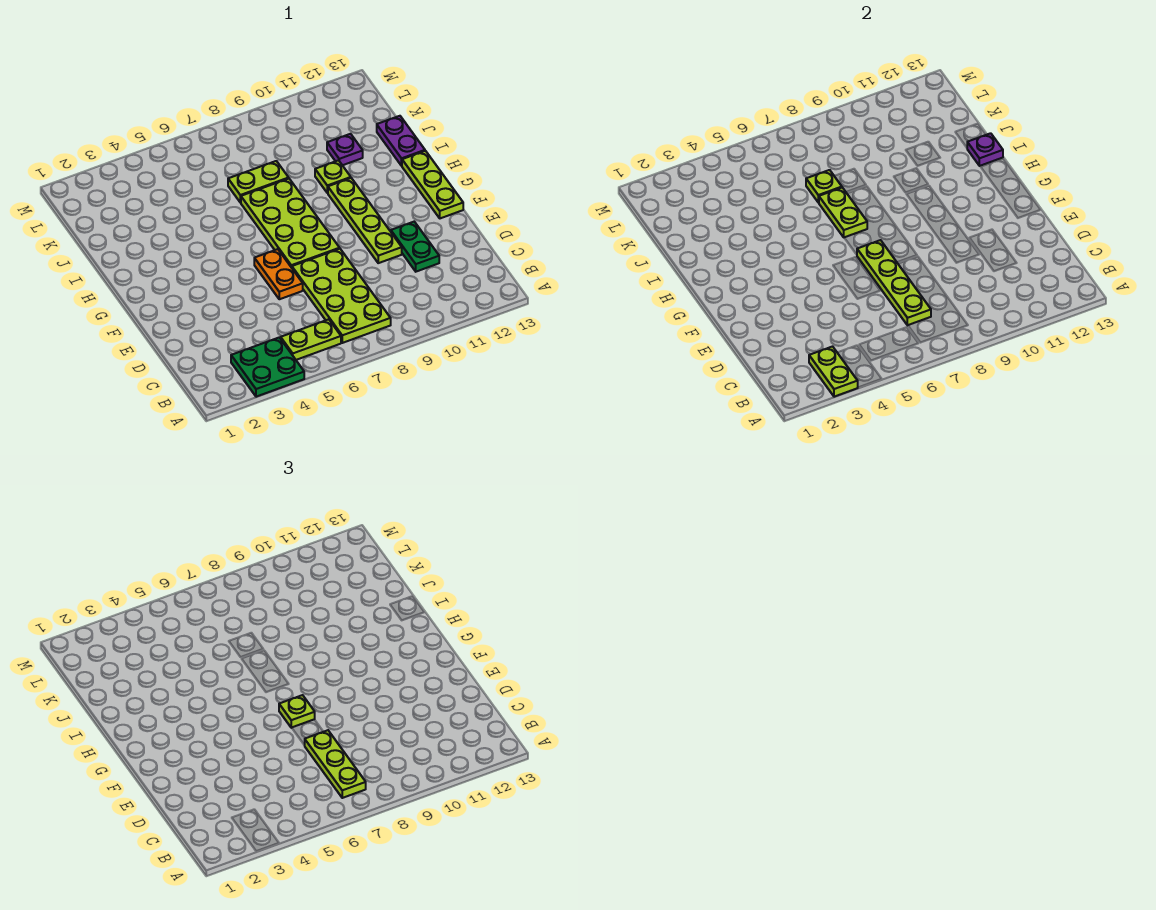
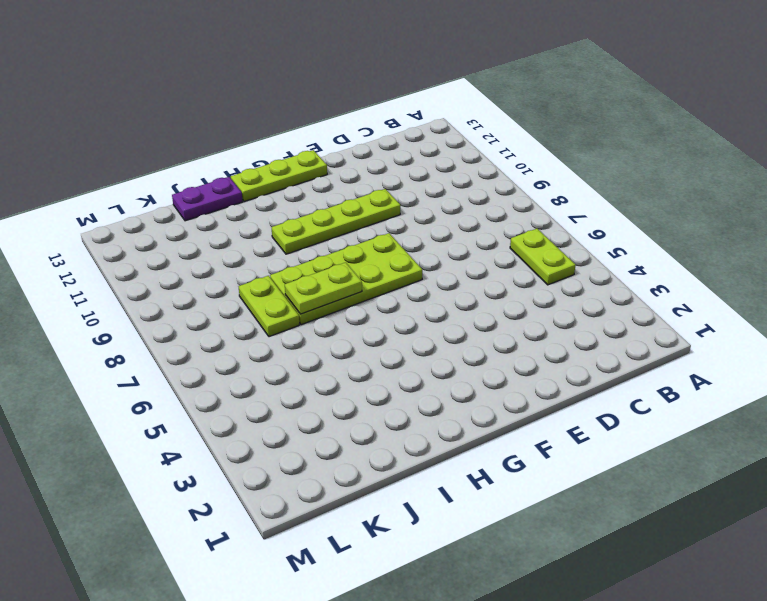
none -> green plate A3:B4 level 1
none -> lime plate B7:E8 level 1
none -> green plate D11:E11 level 1

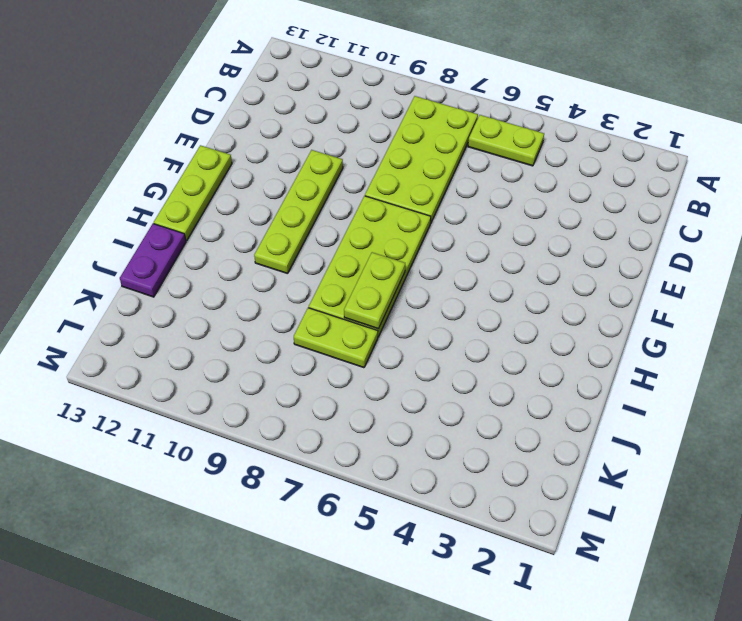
none -> green plate A3:B4 level 1
none -> green plate D11:E11 level 1
none -> orange plate E6:F6 level 1

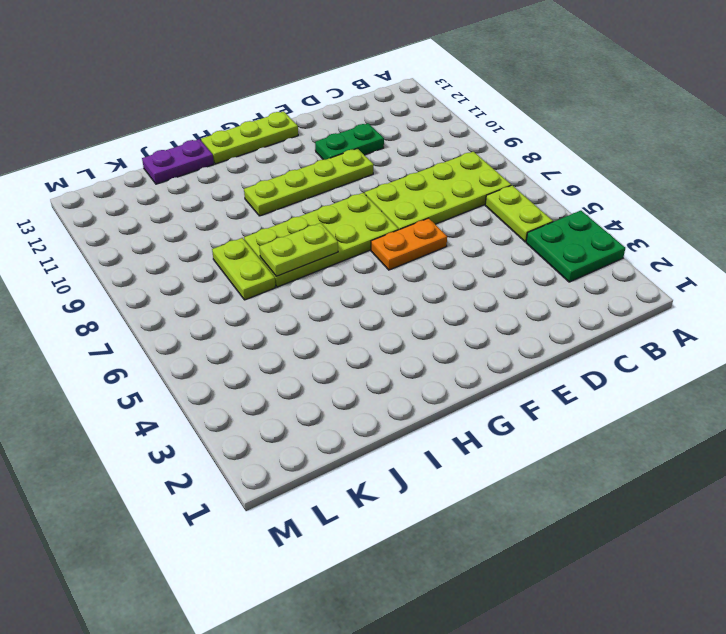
none -> lime plate I10 level 1
none -> purple plate J11 level 1
none -> lime plate A3:B3 level 2

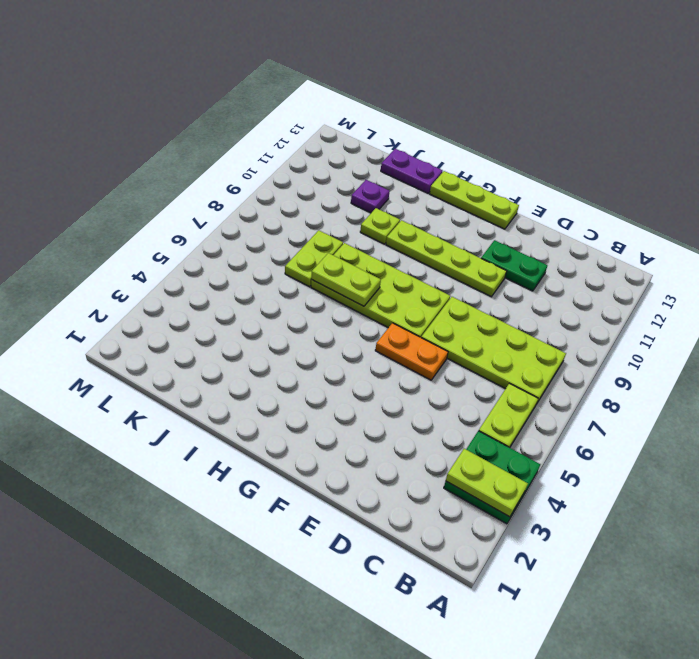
none -> lime plate C7:F7 level 2
none -> purple plate I13 level 2
none -> lime plate J7 level 2

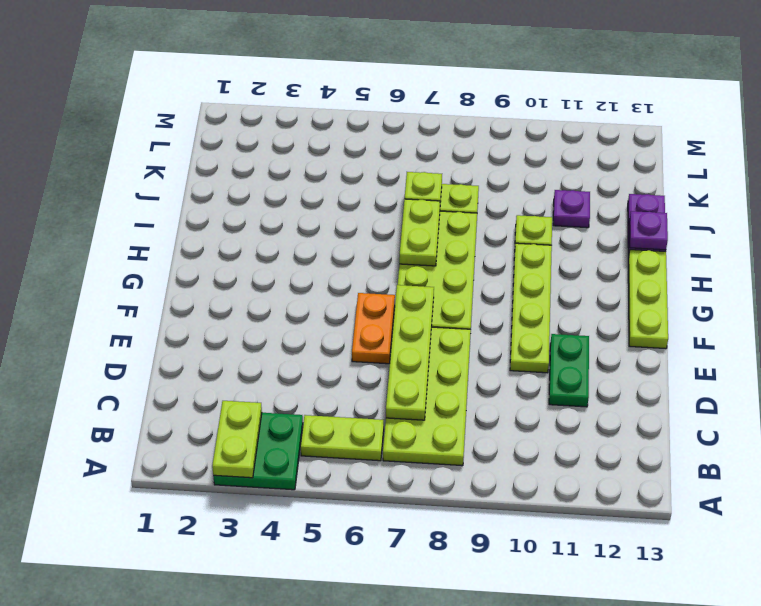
none -> lime plate B7:D7 level 3
none -> lime plate F7 level 3

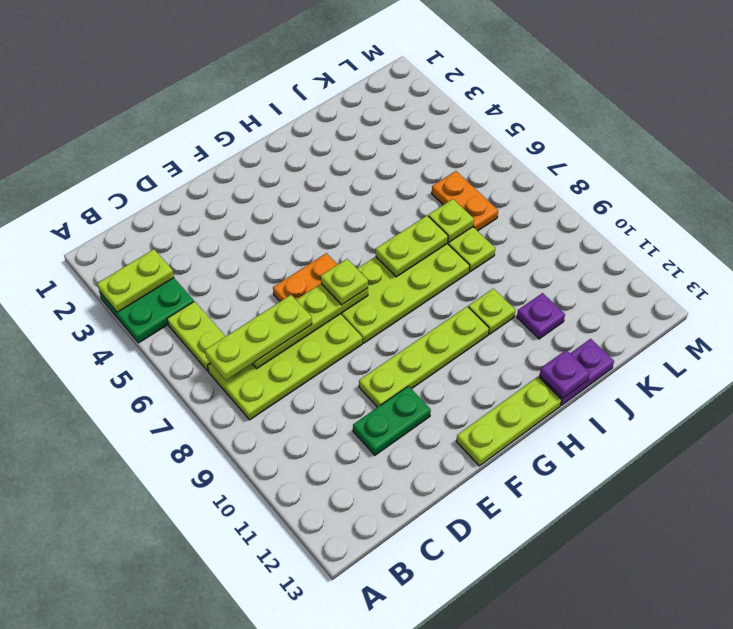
orange plate K6:K7 level 1 -> none

